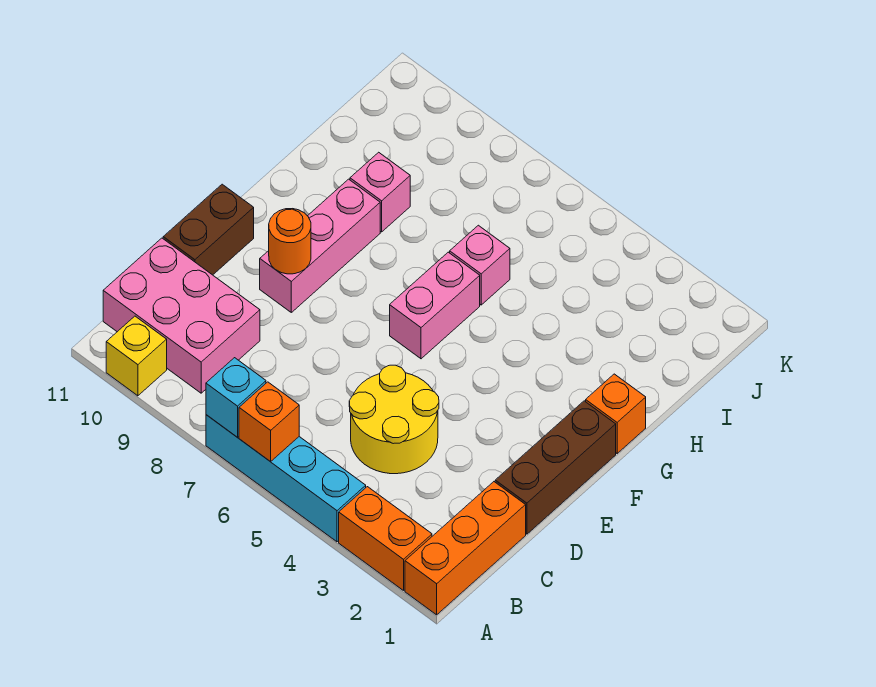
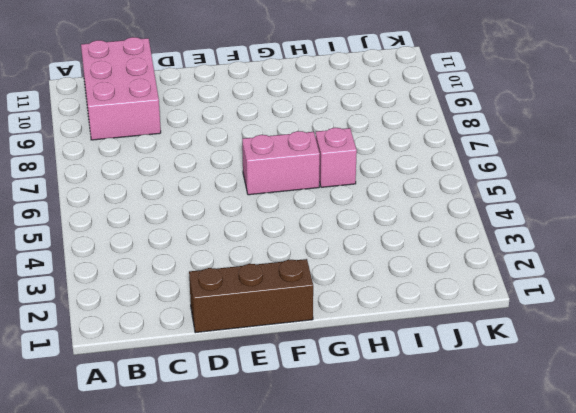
none -> orange brick A1:C1 level 1
none -> orange brick A2:A3 level 1
none -> cyan brick A4:A7 level 1

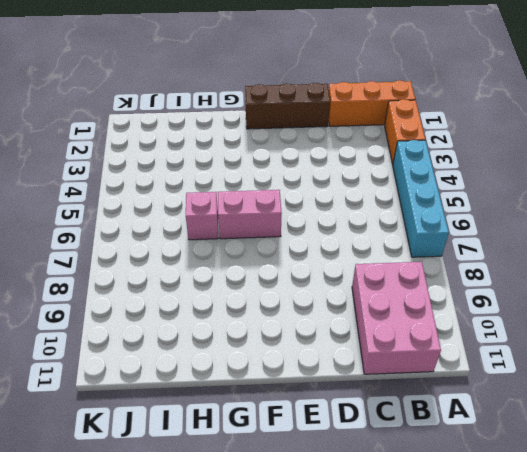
none -> yellow brick A10 level 1
none -> yellow round brick C4:D5 level 1
none -> brown brick D11:E11 level 1

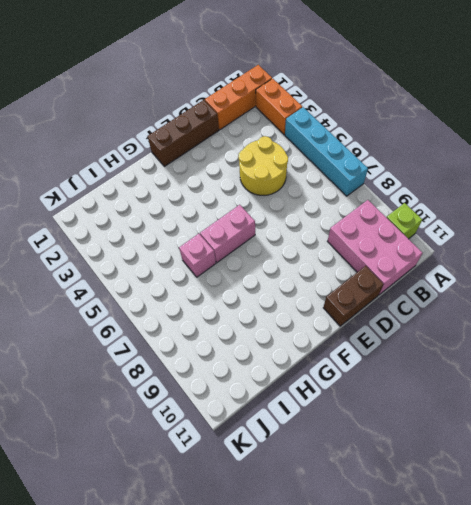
lime brick A10 level 1 -> yellow brick A10 level 1
none -> pink brick E9:G9 level 1
none -> orange brick G1 level 1
none -> pink brick H9 level 1

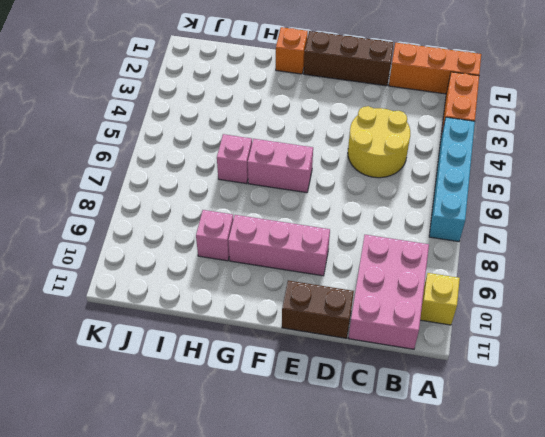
none -> orange brick A6 level 2
none -> cyan brick A7 level 2
none -> orange round brick E9 level 2

